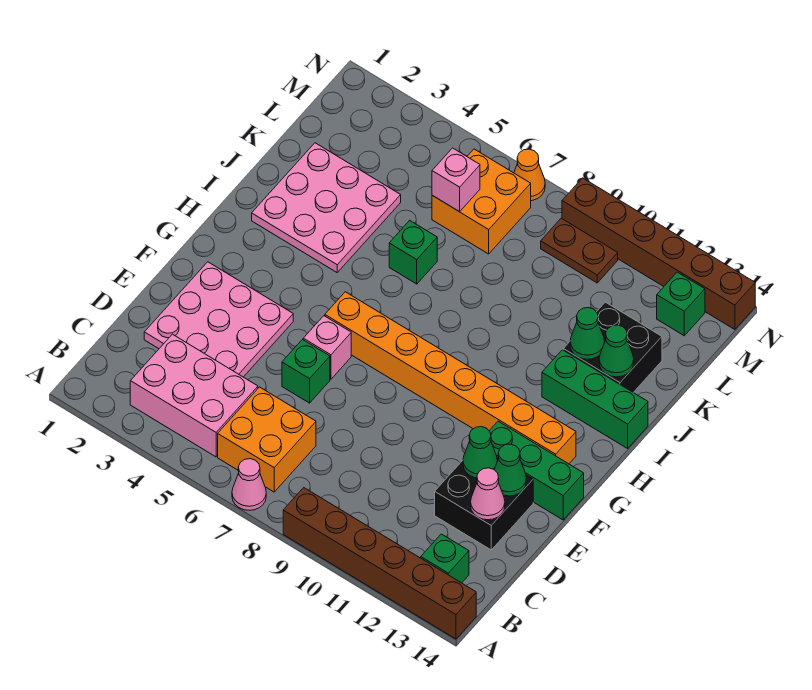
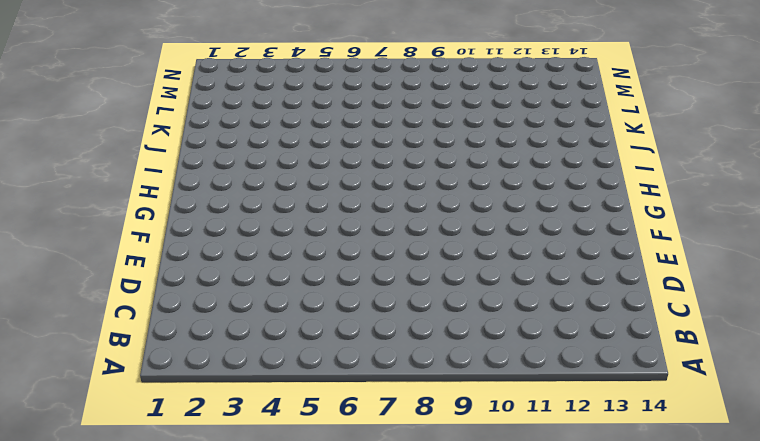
none -> pink cone A7 level 1
none -> brown brick A9:A14 level 1
none -> pink brick B3:C5 level 1

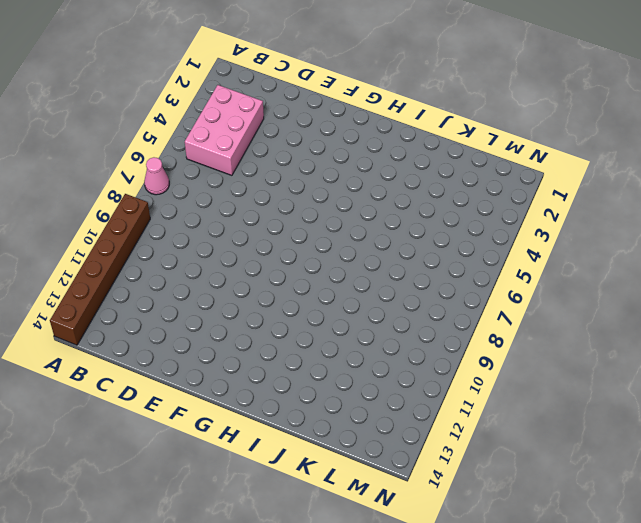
none -> orange brick B6:C7 level 1
none -> green brick B13 level 1
none -> pink plate D2:F4 level 1

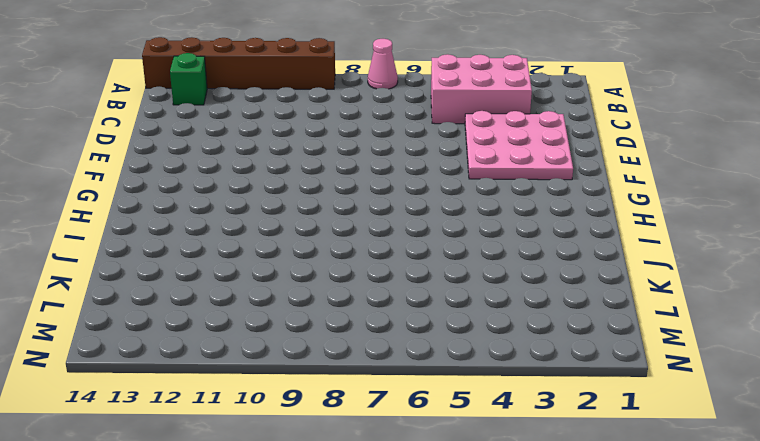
none -> orange brick B6:C7 level 1
none -> black brick D12:E13 level 1
none -> green brick E6 level 1

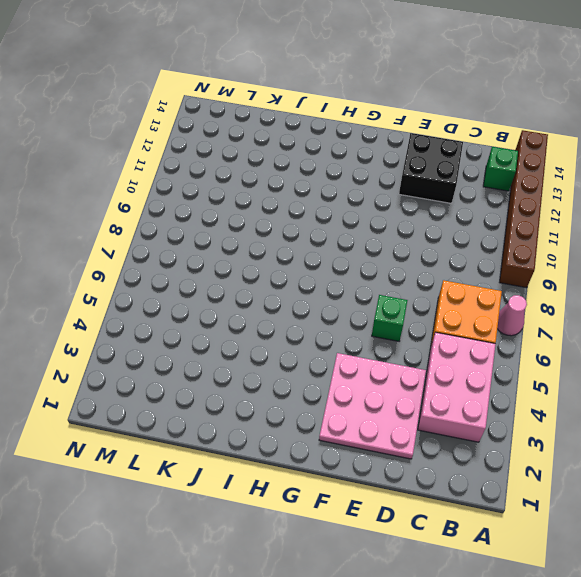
none -> pink brick F6 level 1
none -> green brick F12:F14 level 1
none -> orange brick G6:G13 level 1

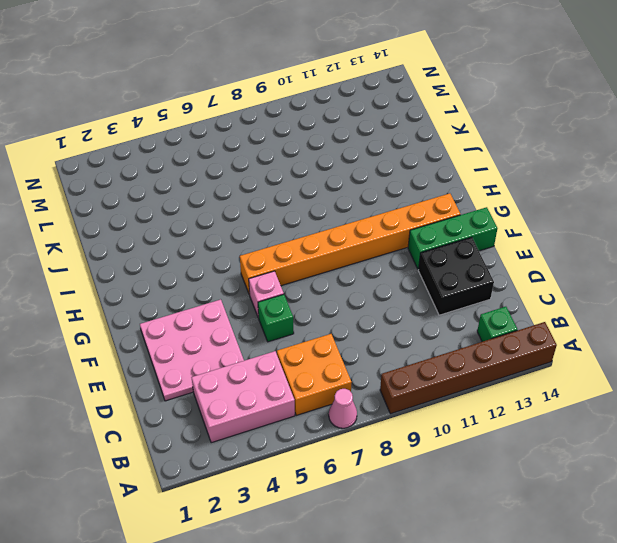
none -> pink plate I2:K4 level 1
none -> green brick I12:I14 level 1
none -> green brick J6 level 1

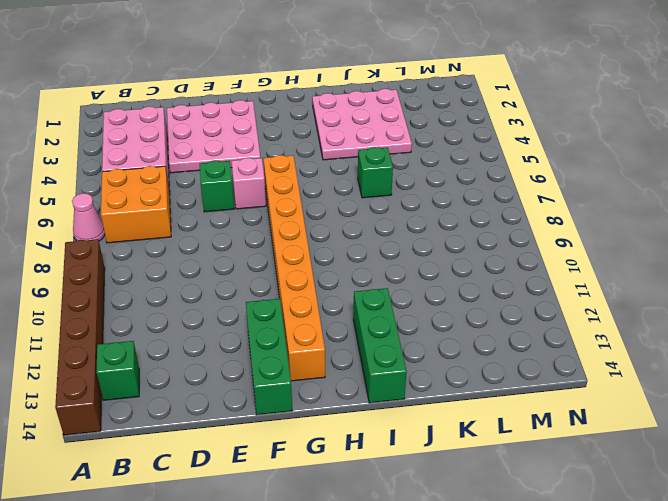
none -> black brick D12:E13 level 1
none -> black brick J12:K13 level 1
none -> orange brick L6:M7 level 1

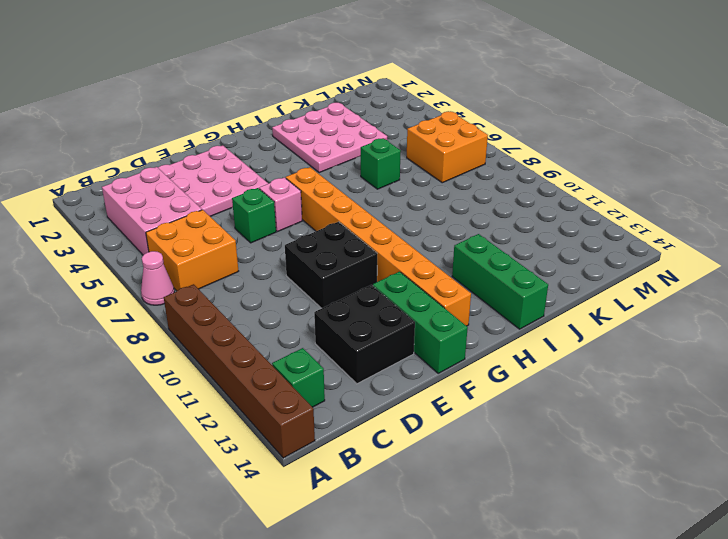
black brick E9:F10 level 1 -> black brick J12:K13 level 1
none -> brown plate M9:M10 level 1
none -> green brick M13 level 1
none -> orange cone N7 level 1

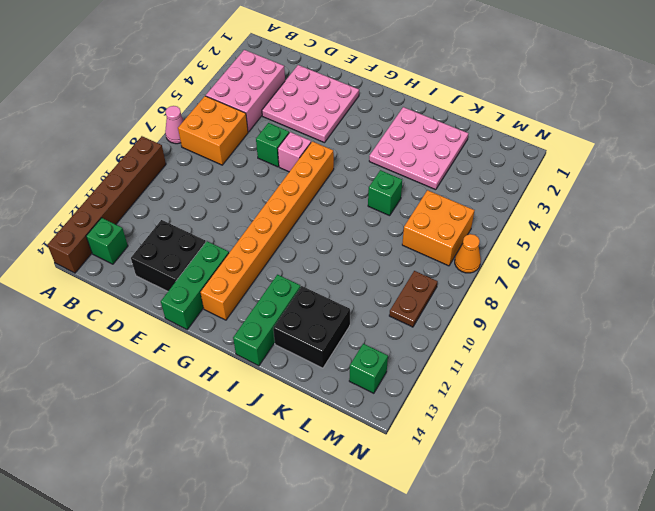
none -> brown brick N9:N14 level 1
none -> pink cone D13 level 2
none -> green cone E12 level 2

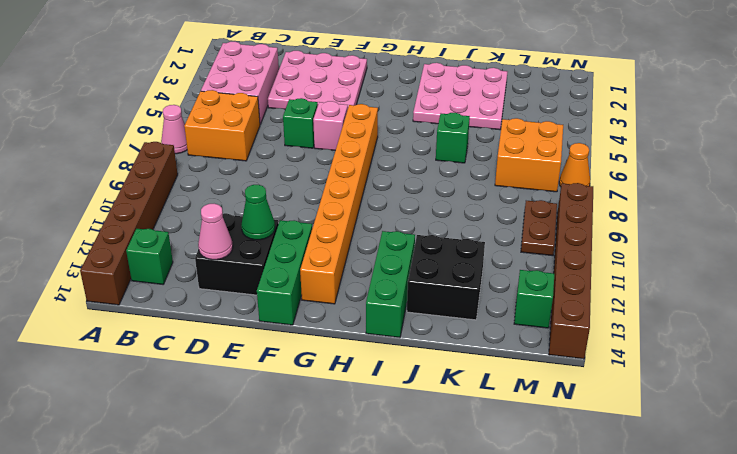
none -> green cone E13 level 2
none -> green cone J12 level 2
none -> green cone J13 level 2

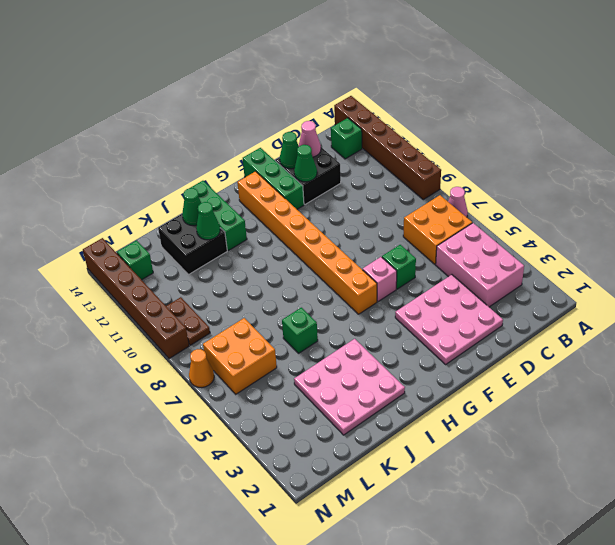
none -> pink brick L6 level 2

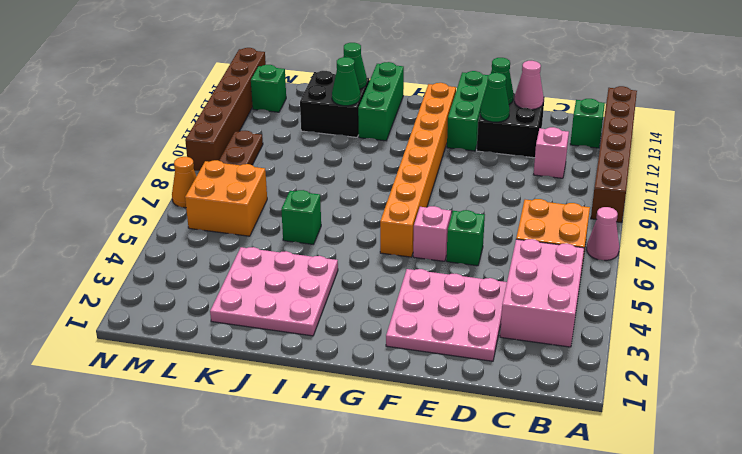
pink brick C11 level 1 -> pink brick L6 level 2

